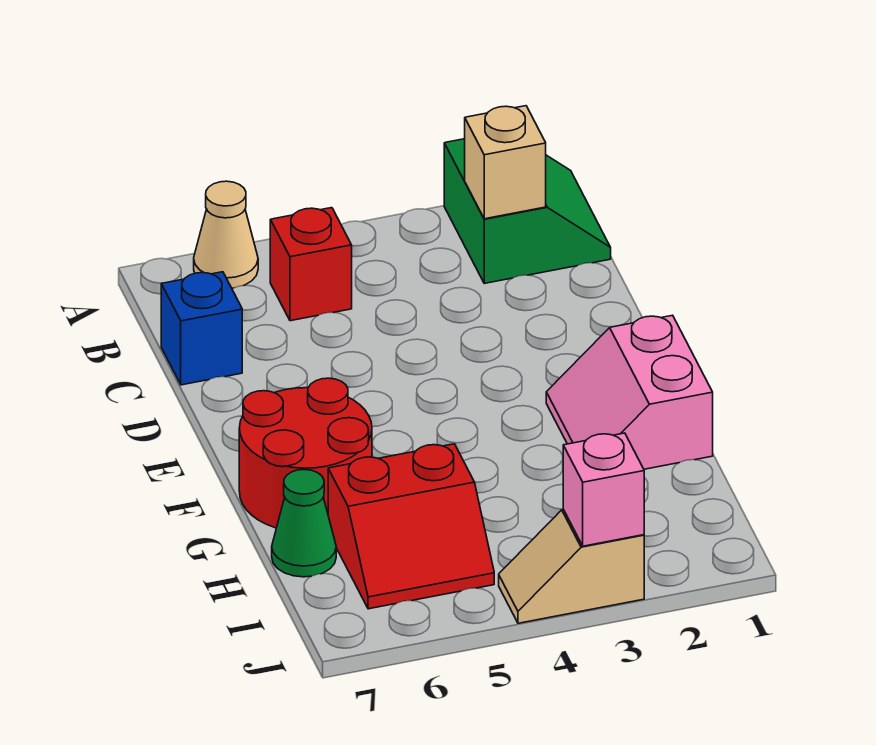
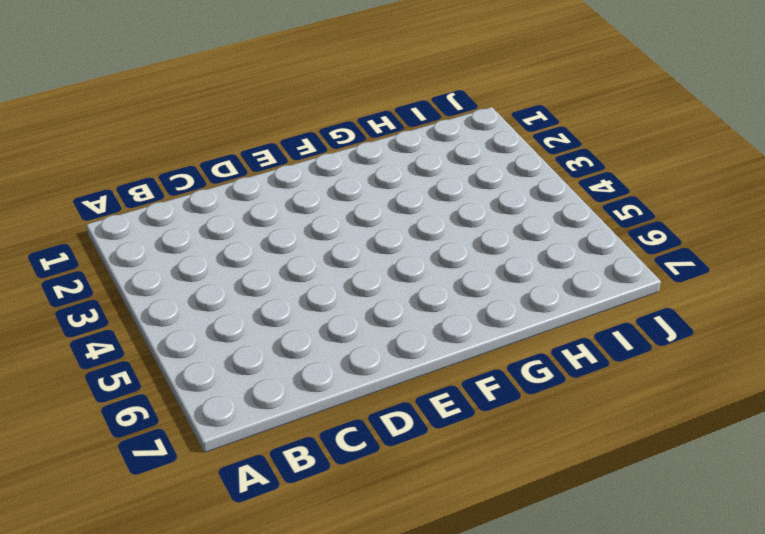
none -> green slope A1:B2 level 1 top 2
none -> tan cone A6 level 1

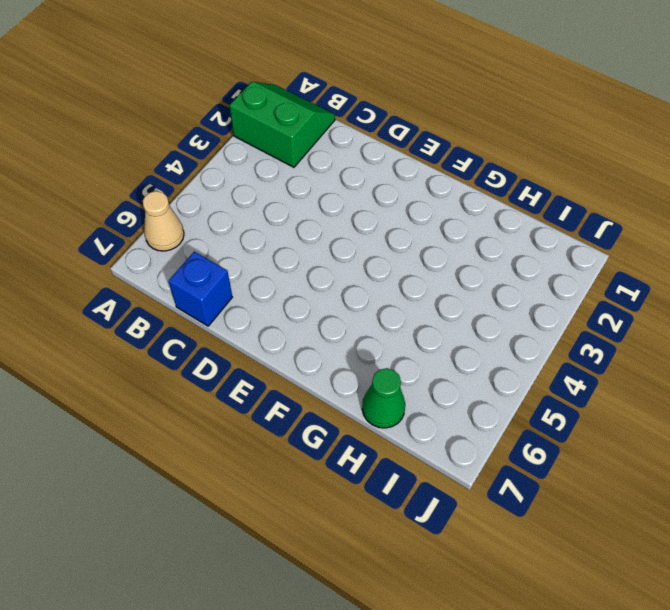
none -> red brick B5 level 1
none -> pink slope F1:G2 level 1 top 1

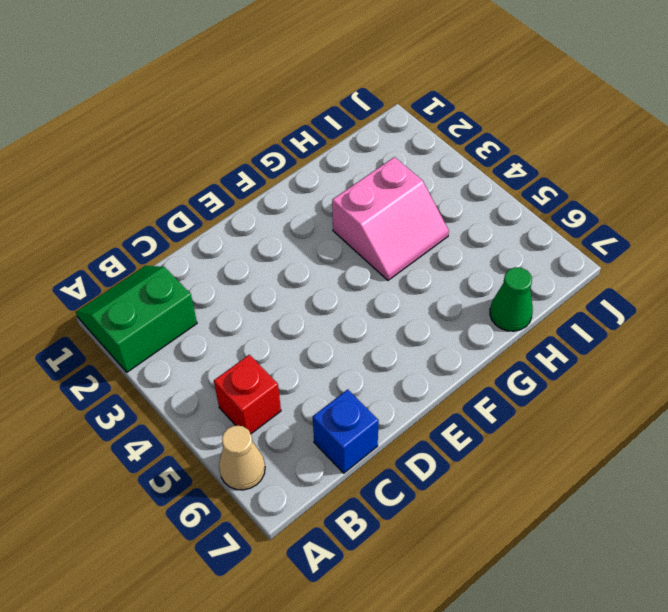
pink slope G3:H4 level 1 top 3 -> pink slope F1:G2 level 1 top 1
none -> red round brick F6:G7 level 1
none -> red slope H5:I6 level 1 top H

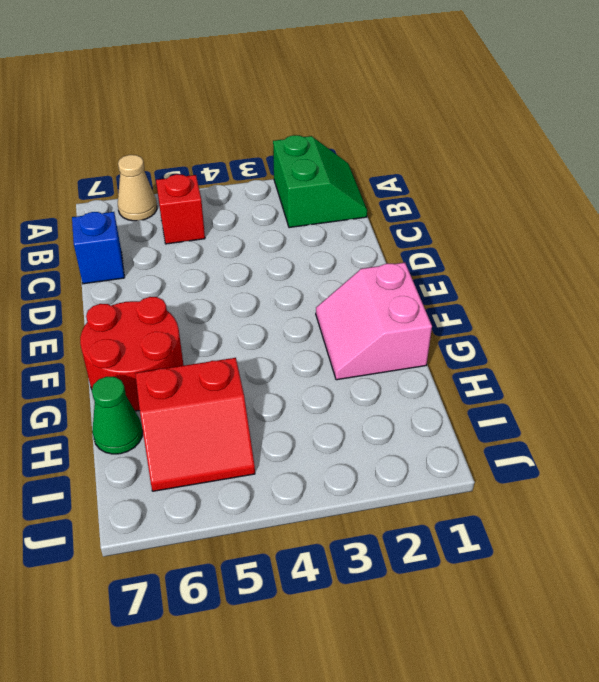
none -> tan slope J3:J4 level 1 top 3
none -> tan brick B2 level 2

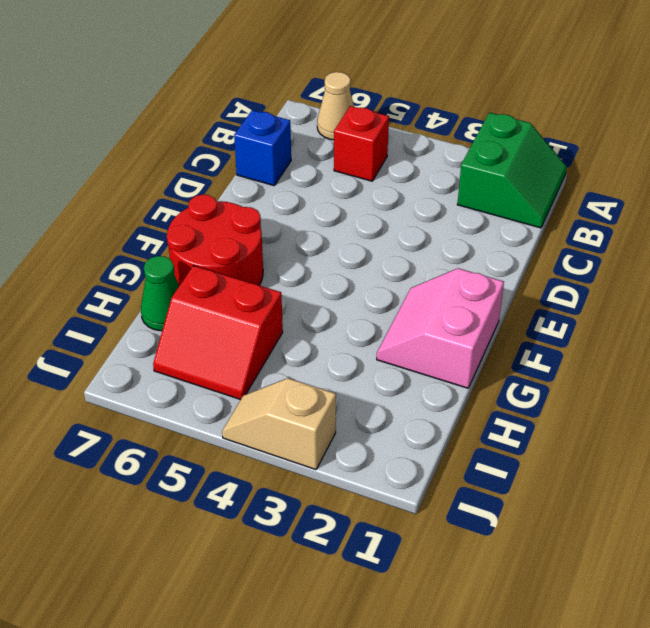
none -> tan brick B2 level 2
none -> pink brick J3 level 2

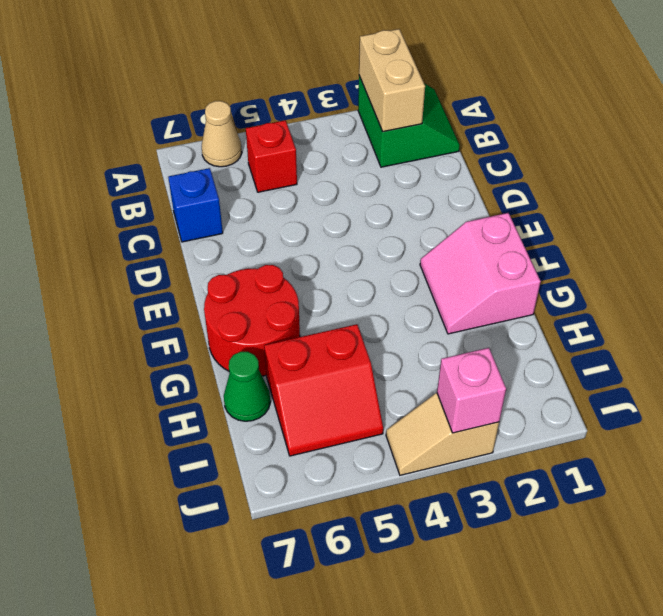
tan brick A2:B2 level 2 -> tan brick B2 level 2

